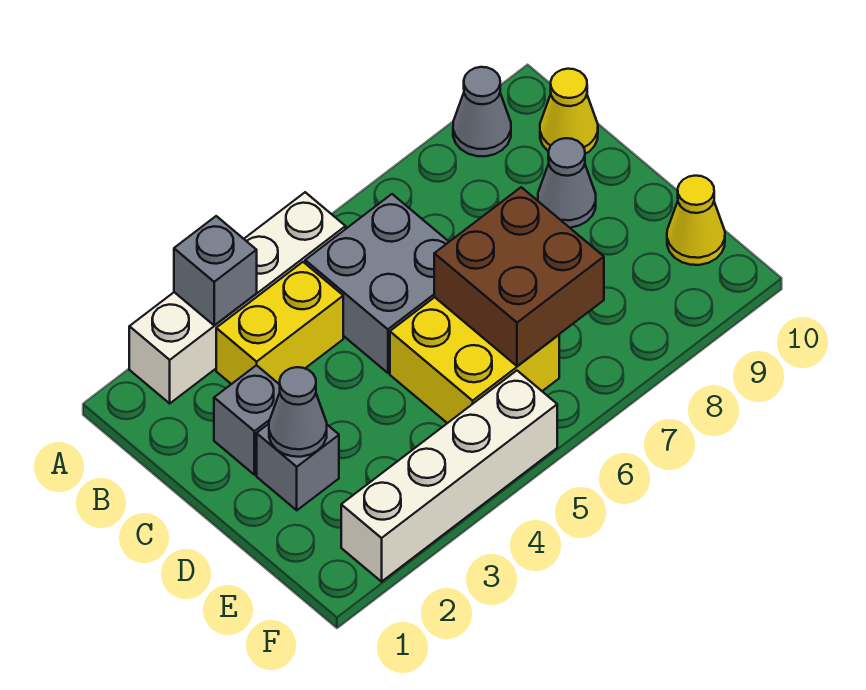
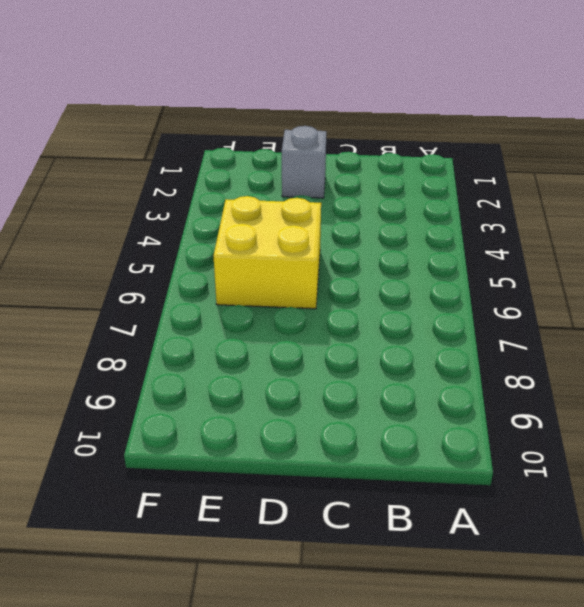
none -> white brick A2:A5 level 1
none -> grey cone A9 level 1
none -> yellow brick B3:B4 level 1

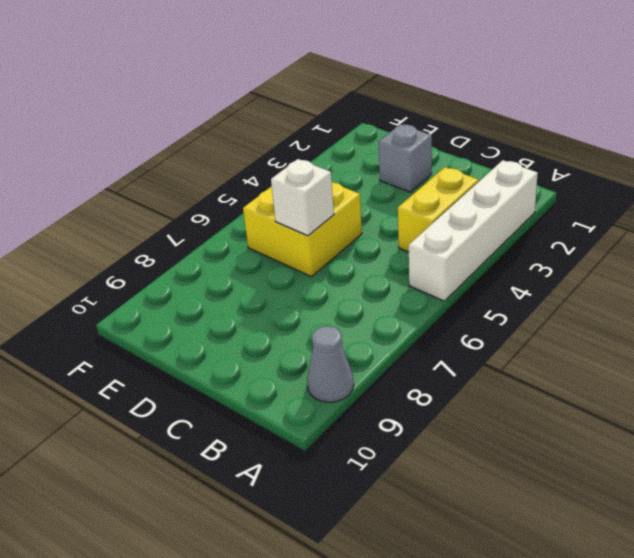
white brick D6 level 2 -> brown brick D6:E7 level 2
none -> grey brick B5:C6 level 1
none -> yellow cone B10 level 1
none -> grey brick C2 level 1

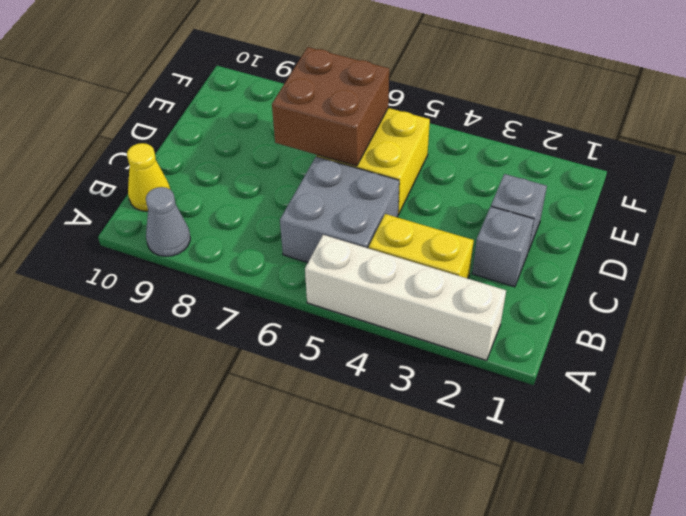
none -> grey cone C9 level 1
none -> yellow cone E10 level 1
none -> white brick F2:F5 level 1

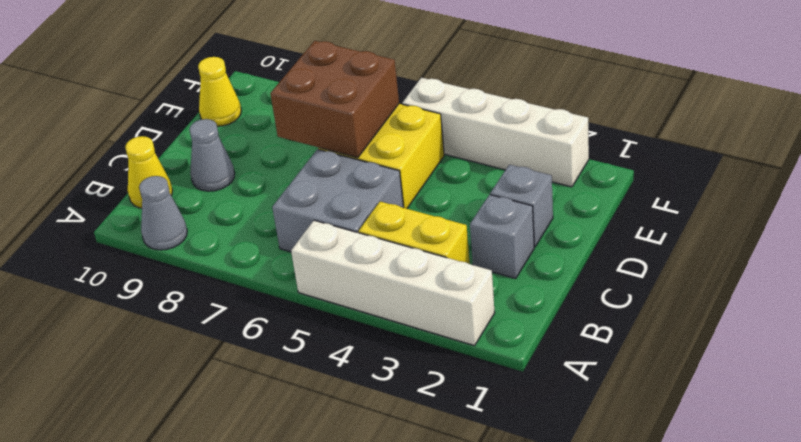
none -> grey brick A3 level 2
none -> grey cone D2 level 2

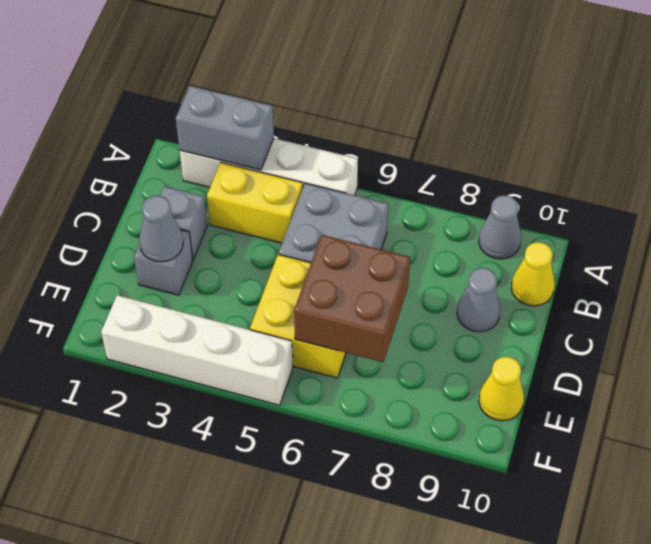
grey brick A2:A3 level 2 -> grey brick A3 level 2

